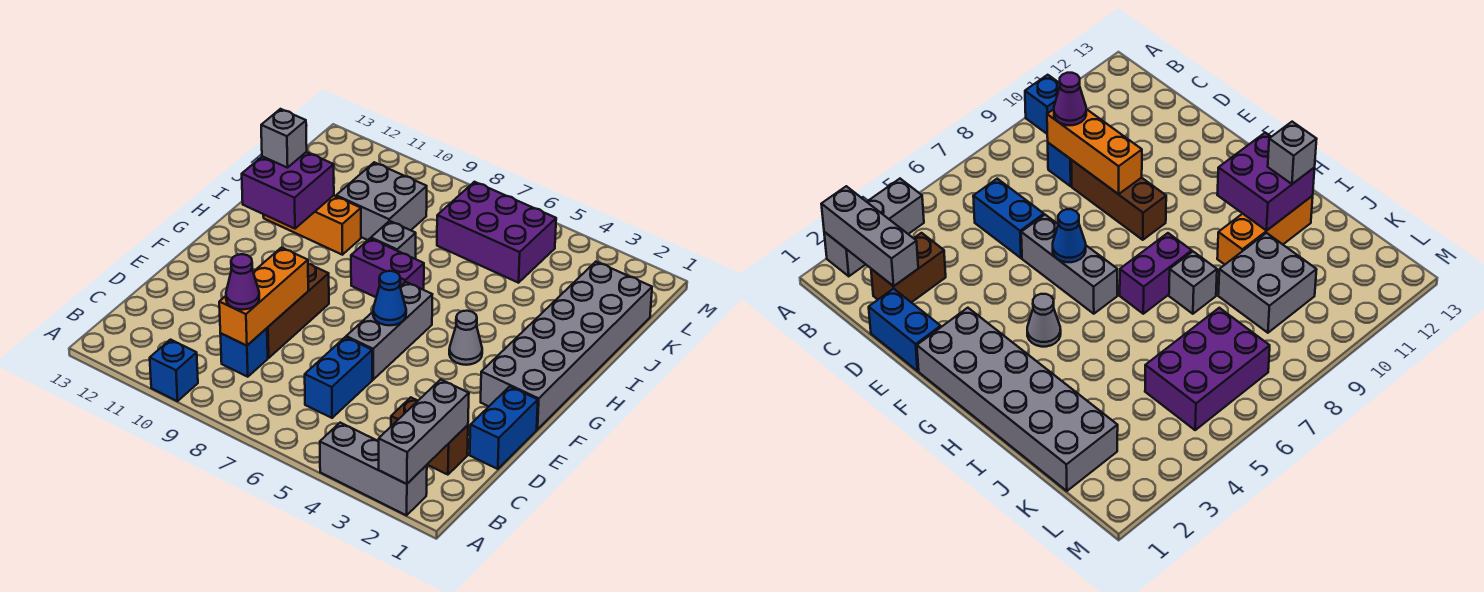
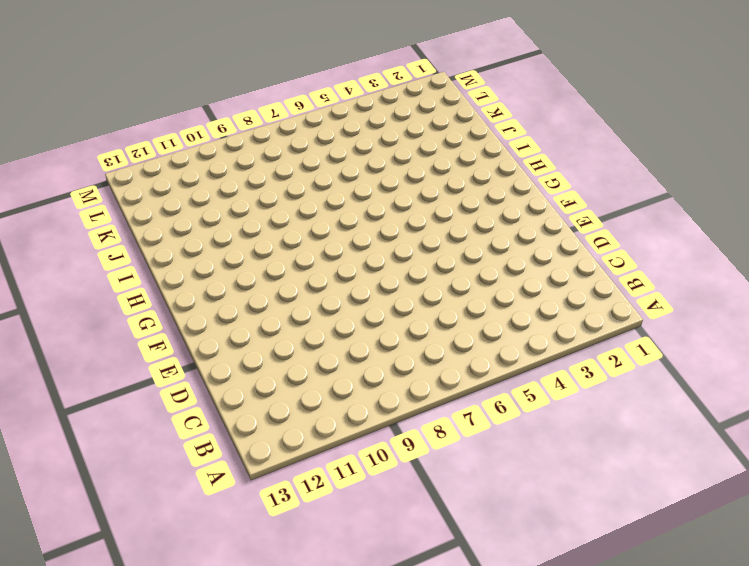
none -> grey brick A2:A4 level 1
none -> blue brick A10 level 1
none -> brown brick C2:C3 level 1

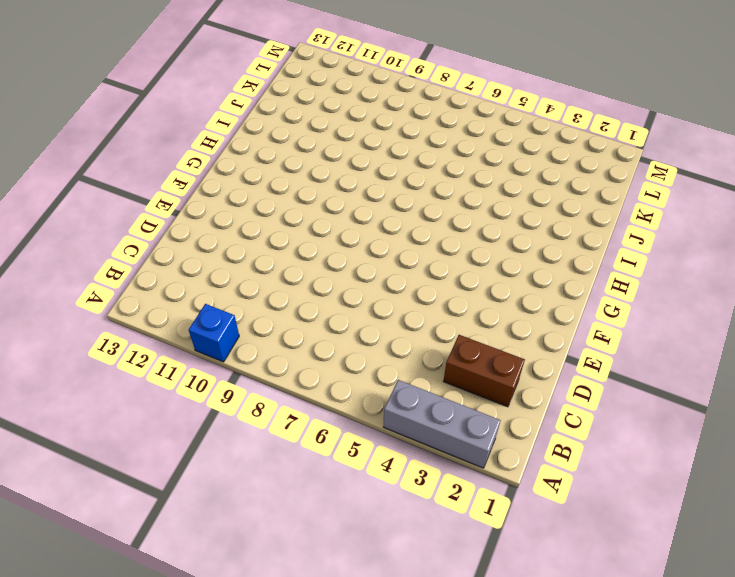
none -> blue brick C6:D6 level 1
none -> blue brick C9 level 1
none -> blue brick D1:E1 level 1

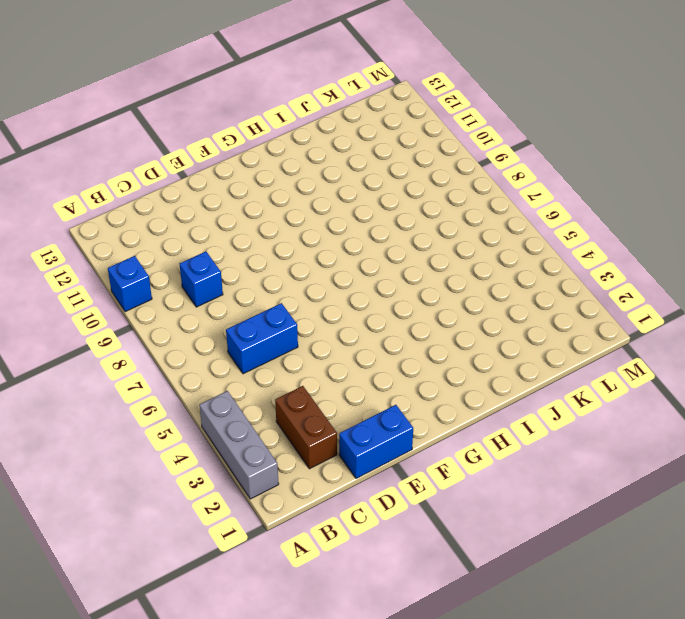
none -> brown brick D9:F9 level 1
none -> grey brick E6:G6 level 1
none -> grey brick F1:K2 level 1

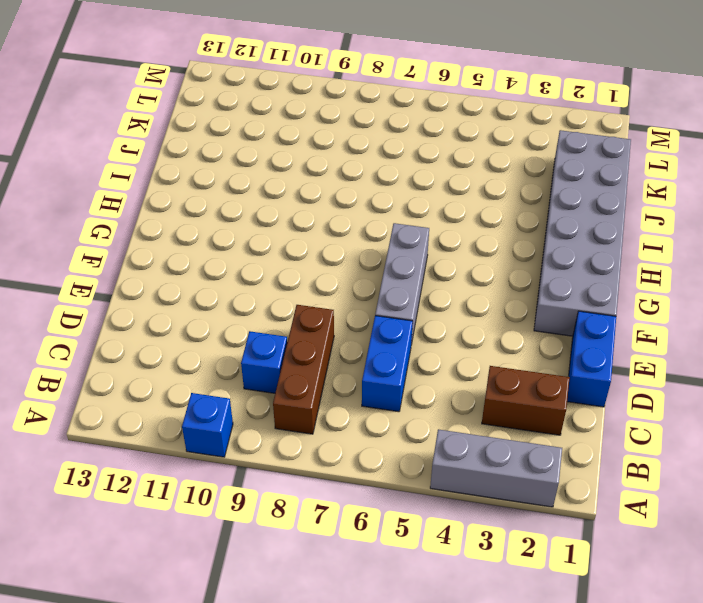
brown brick B8:D8 level 1 -> brown brick D9:F9 level 1
none -> grey cone G4 level 1
none -> purple brick H7:H8 level 1
none -> grey brick I8 level 1

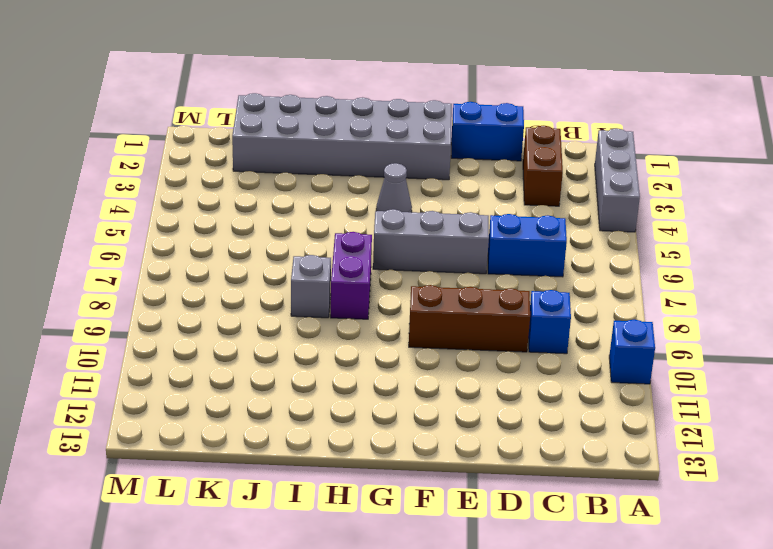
none -> orange brick I10:I12 level 1
none -> grey brick J9:K10 level 1
none -> purple brick K5:L7 level 1

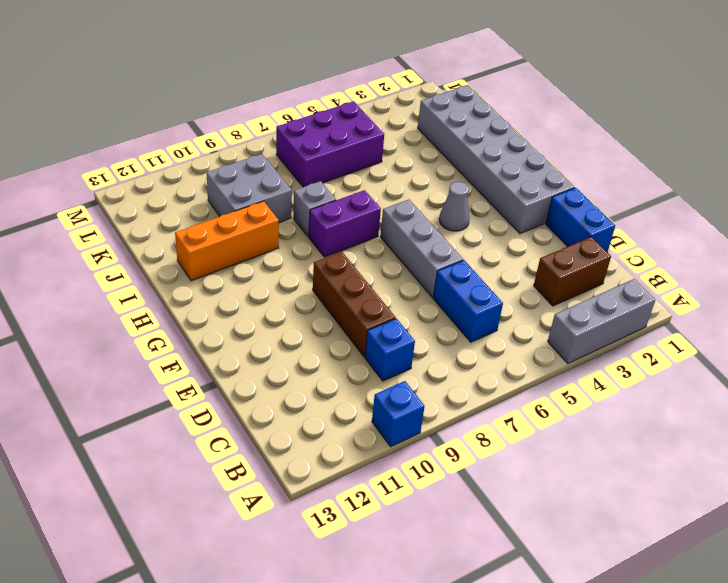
none -> grey brick A2:C2 level 2
none -> orange brick C9:E9 level 2
none -> blue cone F6 level 2

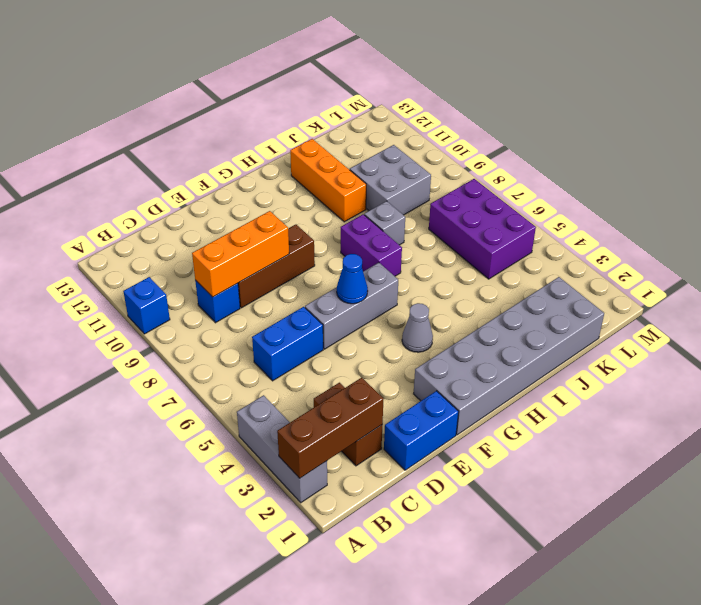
brown brick A2:C2 level 2 -> grey brick A2:C2 level 2
none -> purple brick H11:I12 level 2
none -> purple cone C9 level 3
none -> grey brick I12 level 3

